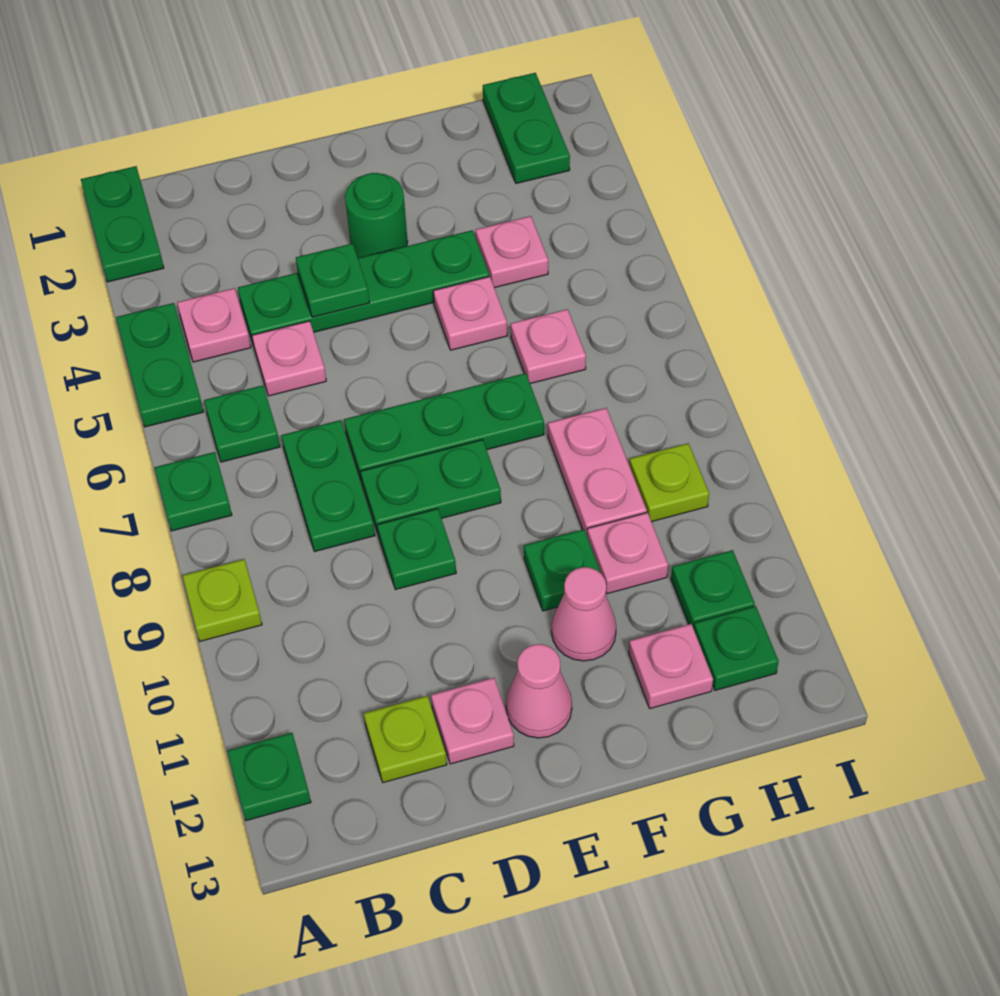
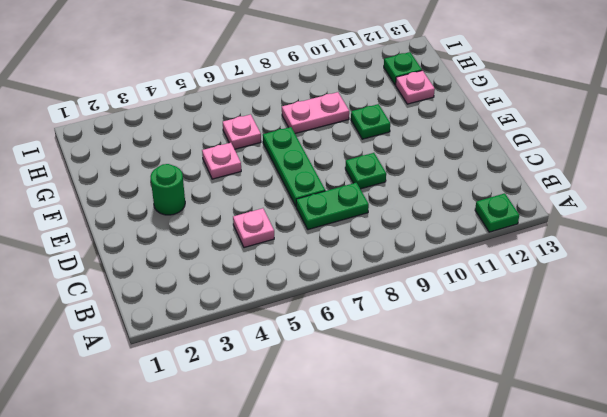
none -> green plate A1:A2 level 1
none -> green plate A4:A5 level 1
none -> green plate A7 level 1
none -> lime plate A9 level 1

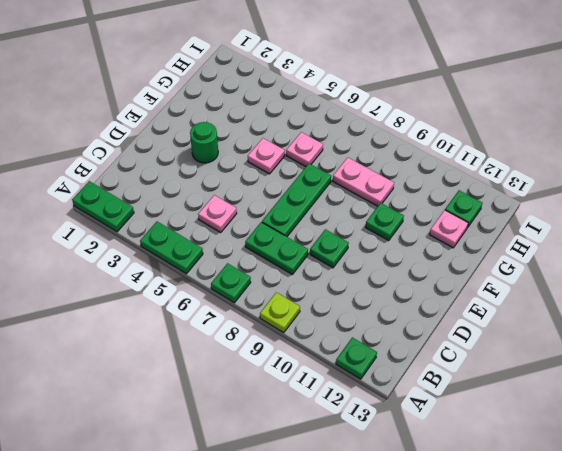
none -> pink plate B4 level 1
none -> green plate B6 level 1
none -> green plate C4:F4 level 1
none -> lime plate C12 level 1

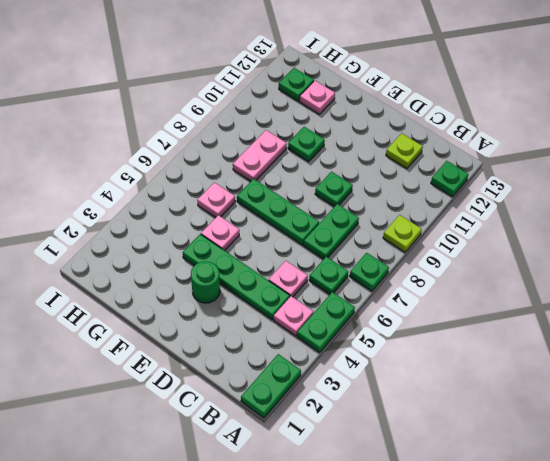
none -> green plate D8:E8 level 1
none -> pink plate D12 level 1
none -> pink cone E12 level 1
none -> pink cone F11 level 1

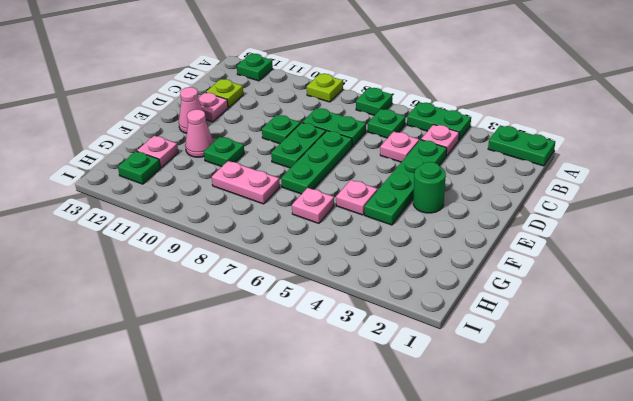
none -> pink plate G4 level 1
none -> pink plate G10 level 1
none -> green plate H1:H2 level 1
none -> lime plate H9 level 1

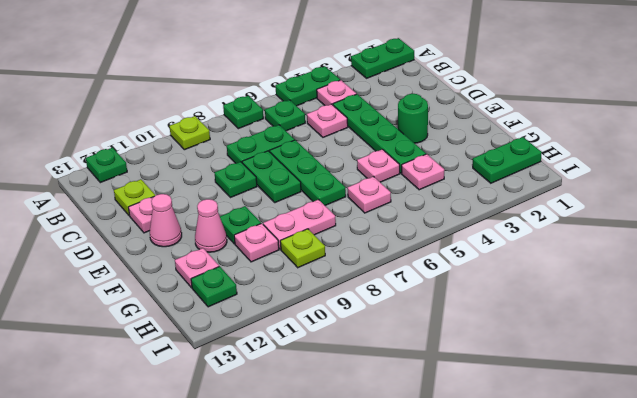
none -> green plate H11 level 1
none -> green plate D4 level 2

